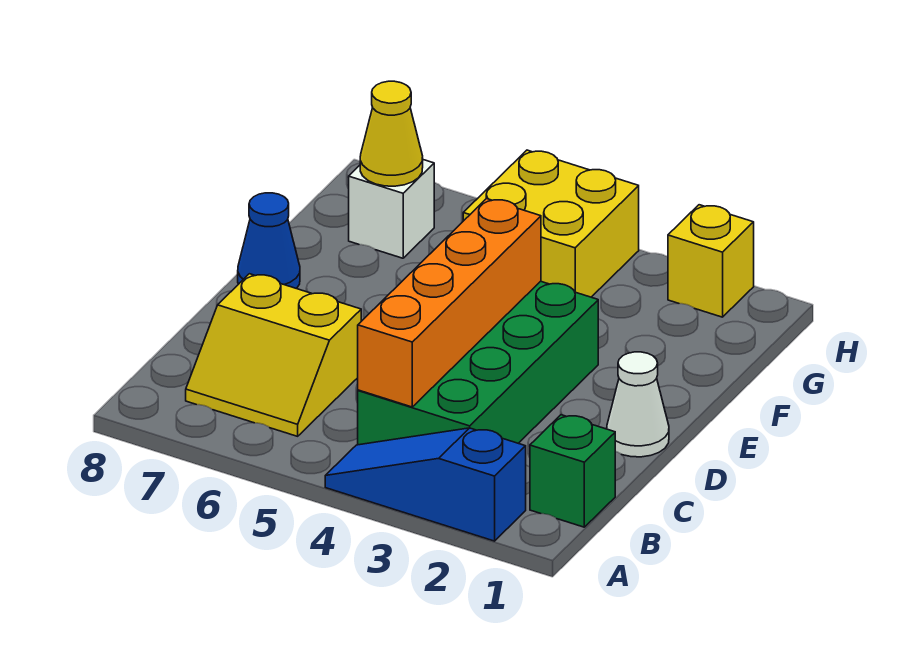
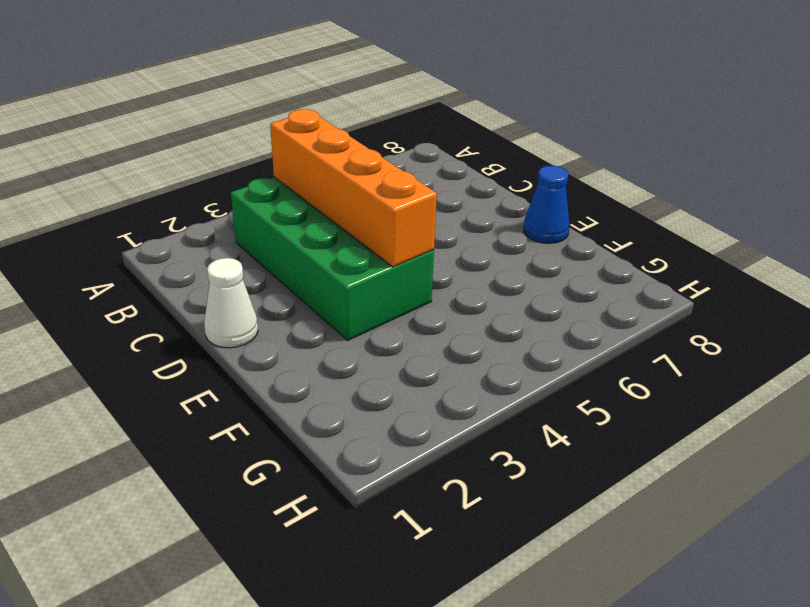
none -> blue slope A2:A4 level 1 top 2
none -> green brick B1 level 1

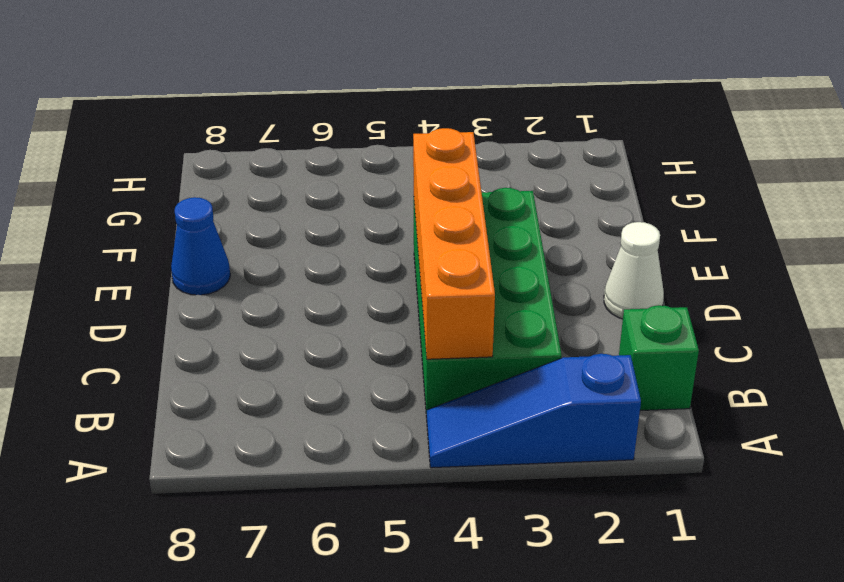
none -> yellow slope B6:C7 level 1 top C
none -> yellow brick G4:H5 level 1

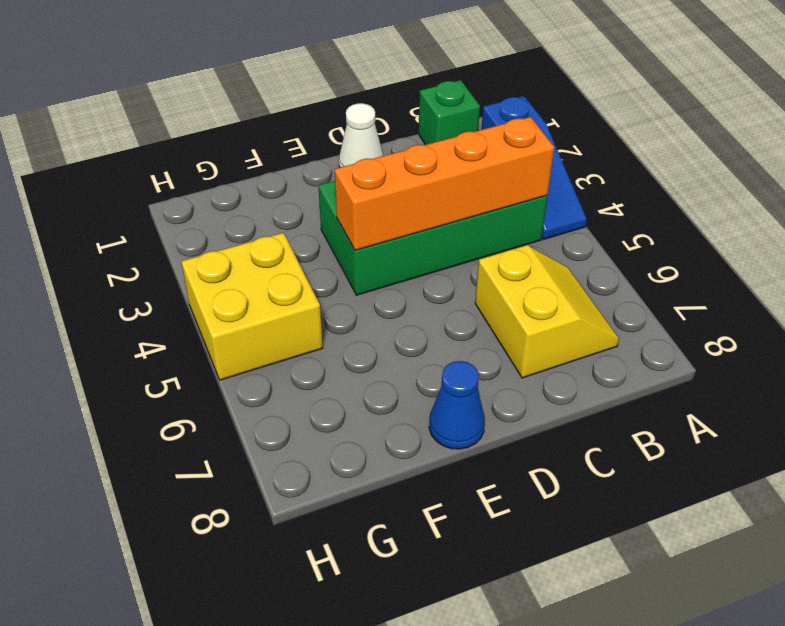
none -> white brick G7 level 1
none -> yellow brick H2 level 1

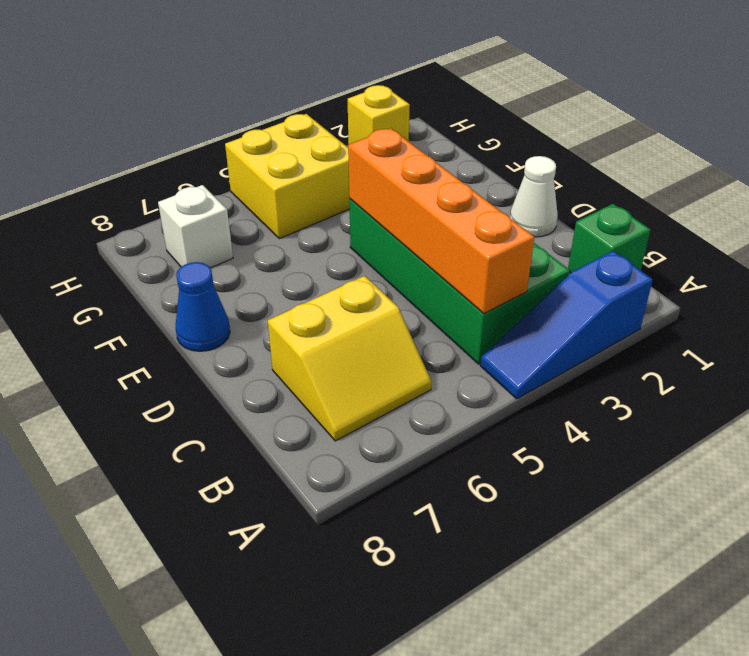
none -> yellow cone G7 level 2

